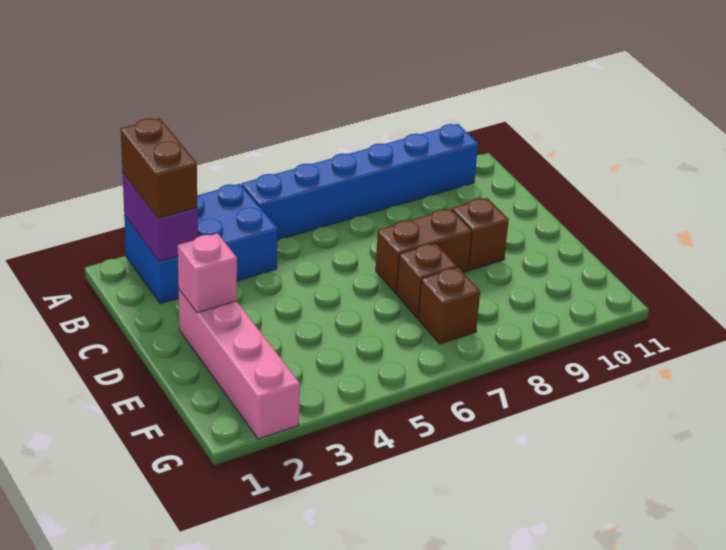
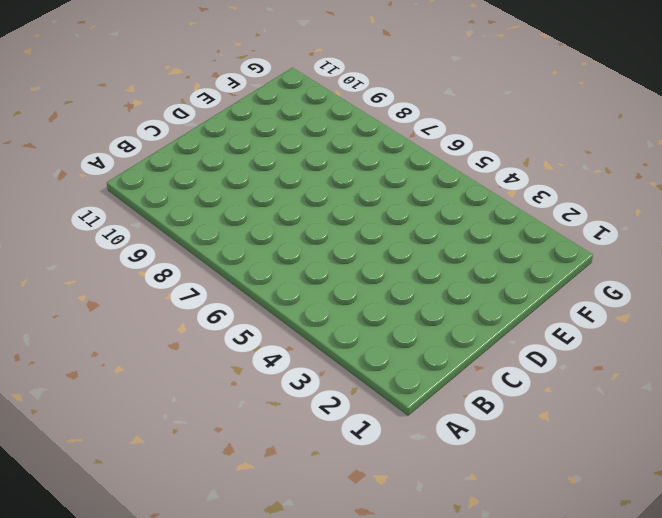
none -> blue brick A2:B4 level 1
none -> blue brick A5:A10 level 1

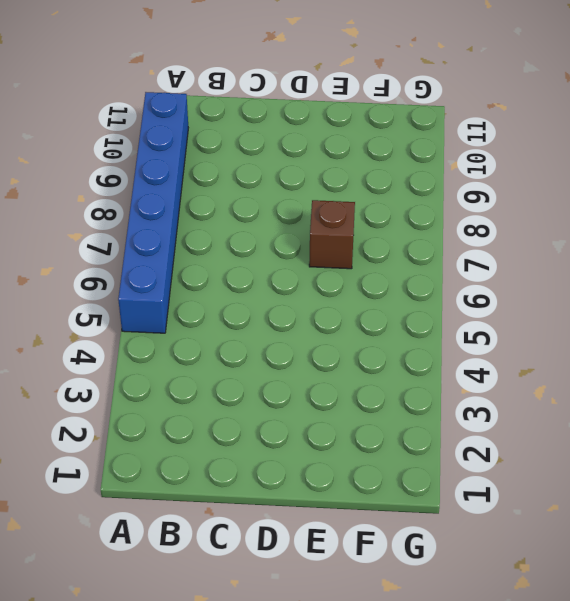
none -> blue brick A2:B4 level 1
none -> pink brick D2:G2 level 1

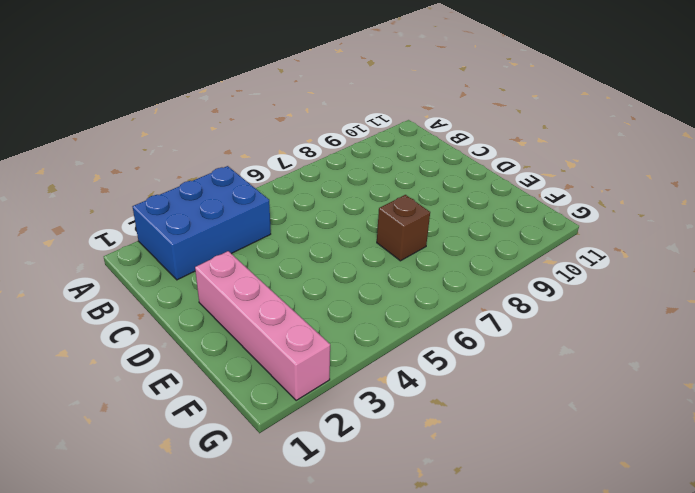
none -> blue brick A5:A10 level 1
none -> brown brick D7:D8 level 1

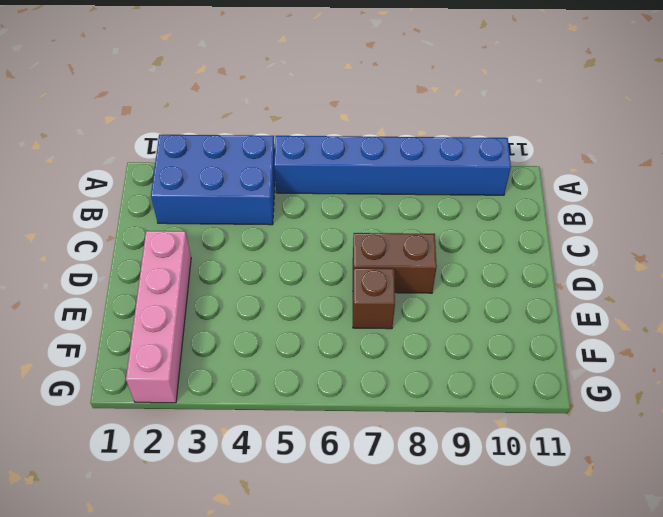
none -> brown brick D9 level 1
none -> brown brick F7 level 1

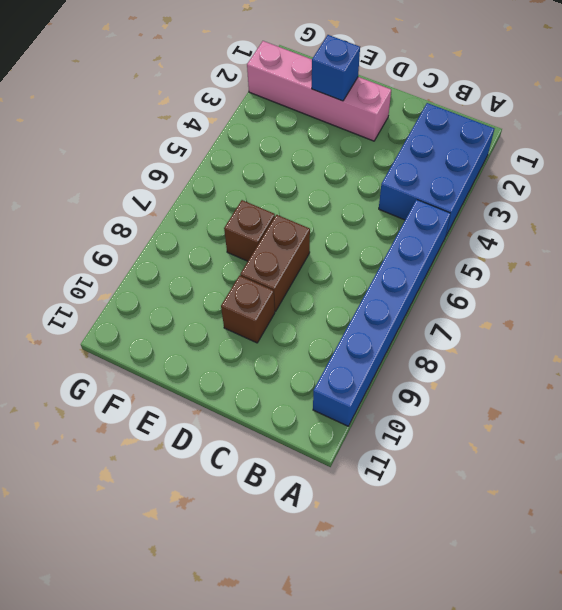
blue brick E2 level 2 -> none
none -> brown brick F7 level 1
none -> purple brick A2:B2 level 2

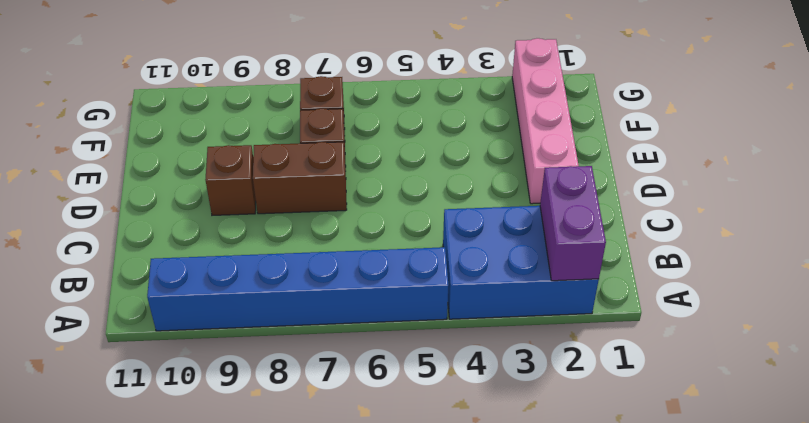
none -> pink brick D2 level 2
none -> brown brick A2:B2 level 3

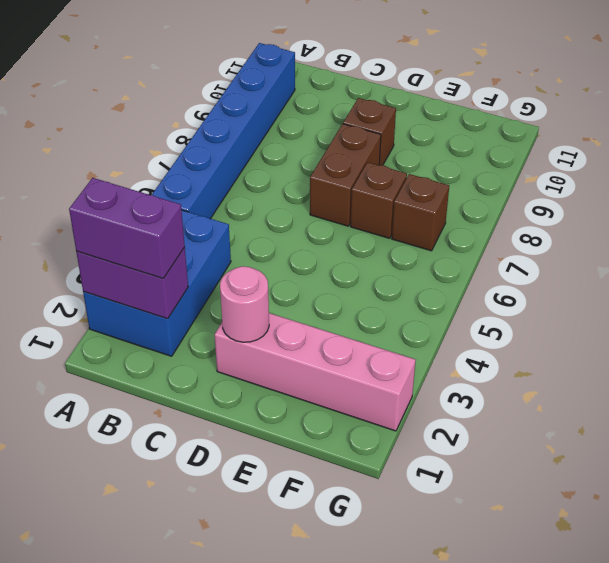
purple brick A2:B2 level 3 -> brown brick A2:B2 level 3
pink round brick D2 level 2 -> pink brick D2 level 2

